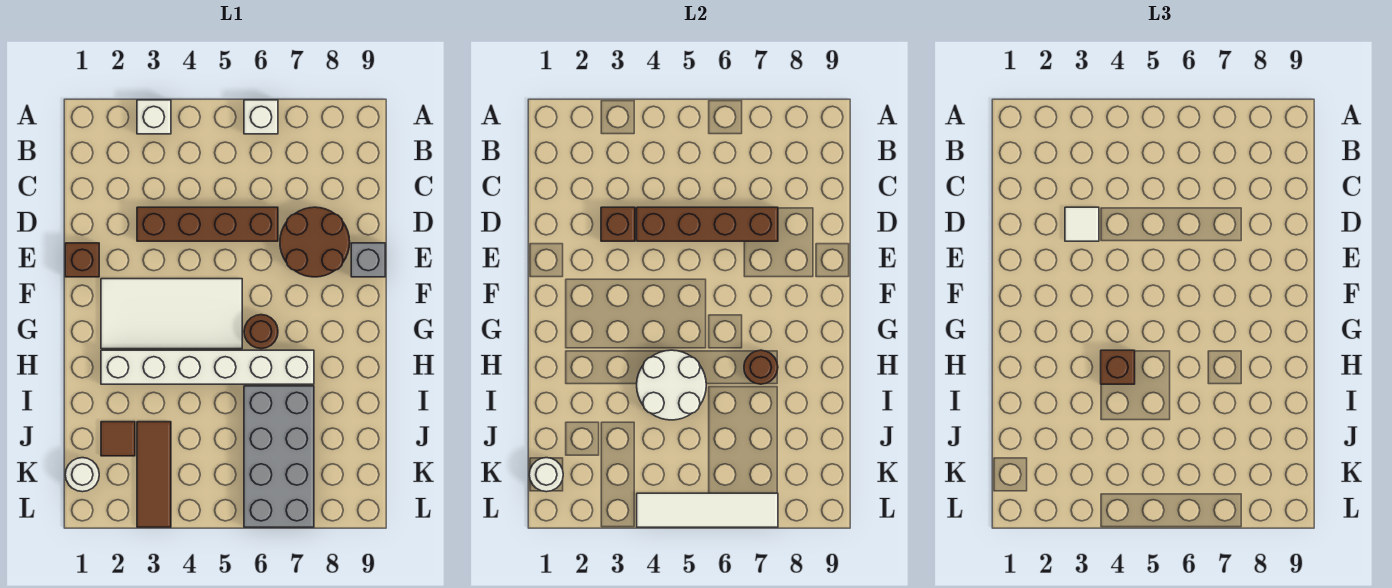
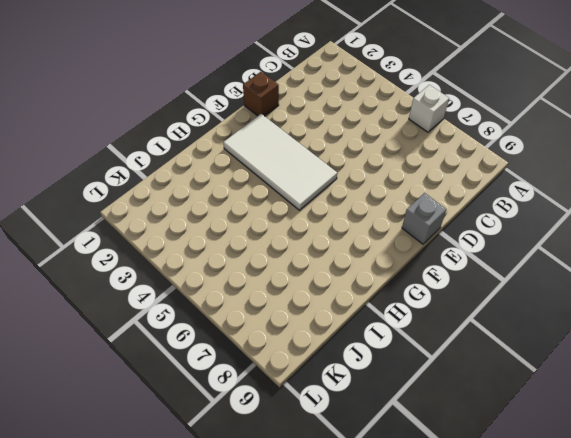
none -> white brick A3 level 1
none -> brown brick D3:D6 level 1
none -> brown round brick D7:E8 level 1

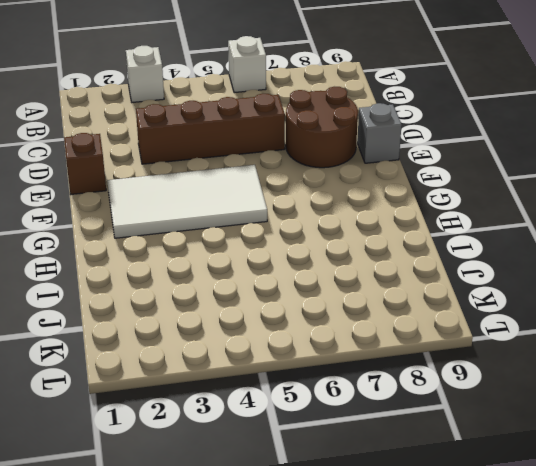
none -> brown round brick G6 level 1
none -> white brick H2:H7 level 1
none -> grey brick I6:L7 level 1

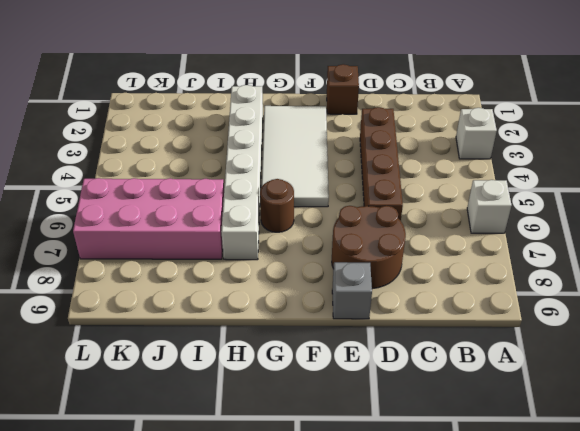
pink brick I6:L7 level 1 -> grey brick I6:L7 level 1
none -> brown tile J2 level 1
none -> brown tile J3:L3 level 1
none -> white round brick K1 level 1

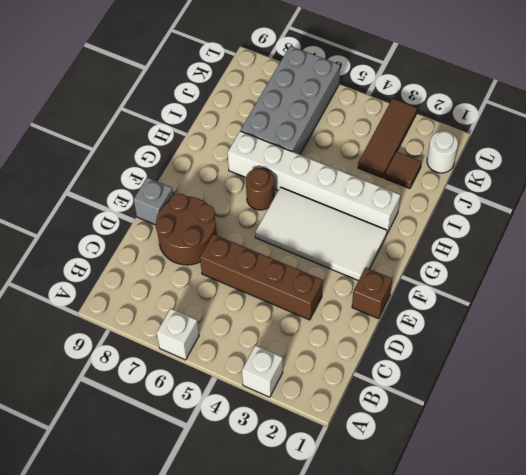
none -> brown brick D3 level 2
none -> brown brick D4:D7 level 2
none -> white round brick H4:I5 level 2

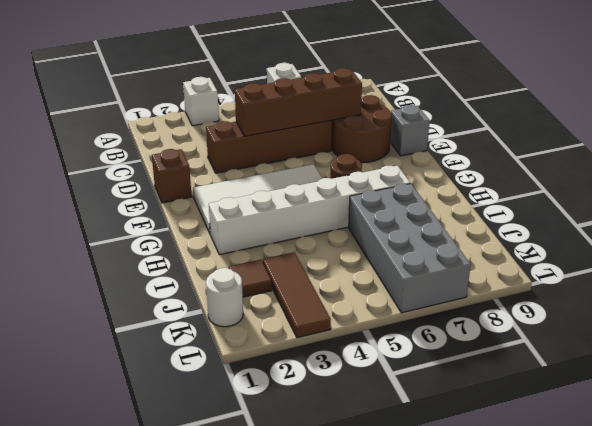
none -> brown brick D3 level 2
none -> white round brick H4:I5 level 2
none -> brown round brick H7 level 2

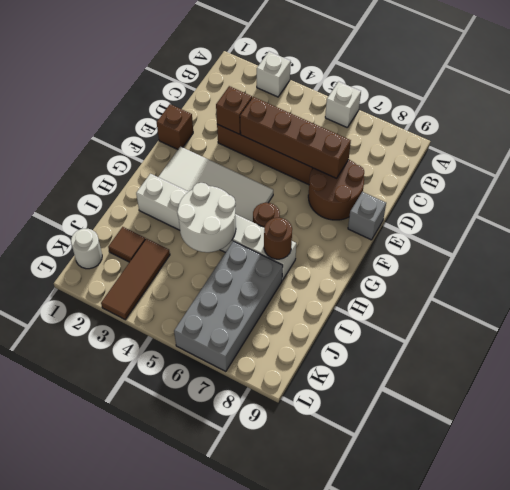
none -> white round brick K1 level 2
none -> white tile L4:L7 level 2
none -> white tile D3 level 3

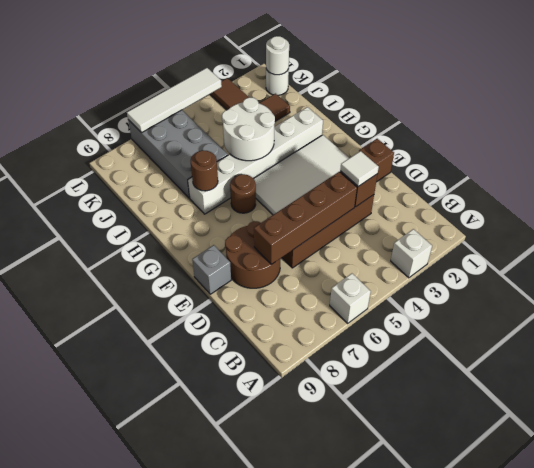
none -> brown brick H4 level 3

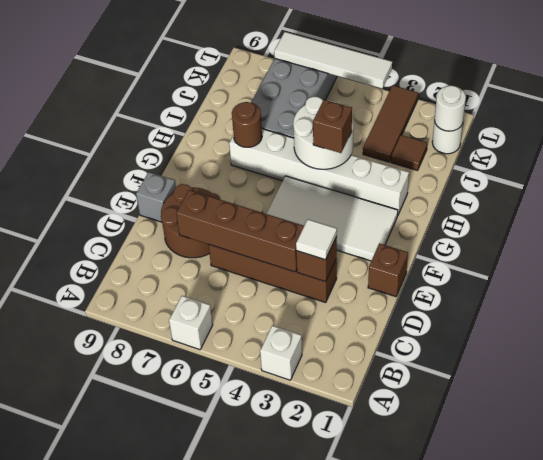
none -> brown round brick G6 level 1

